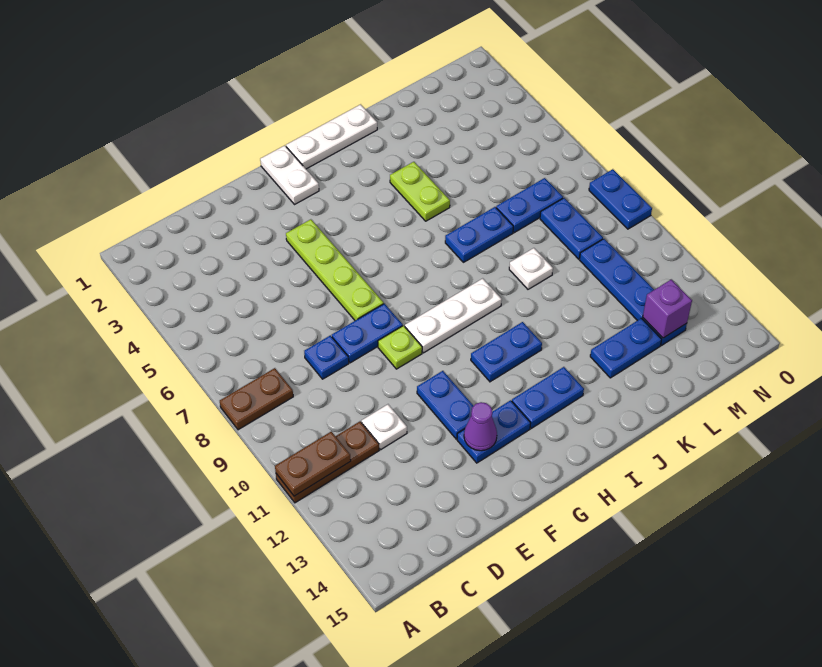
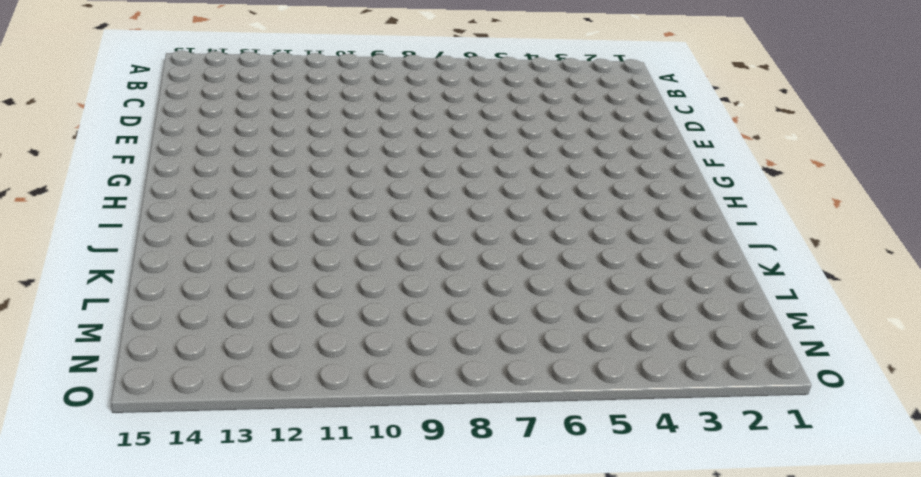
none -> brown plate A8:B8 level 1
none -> brown plate A11:C11 level 1
none -> blue plate D8 level 1

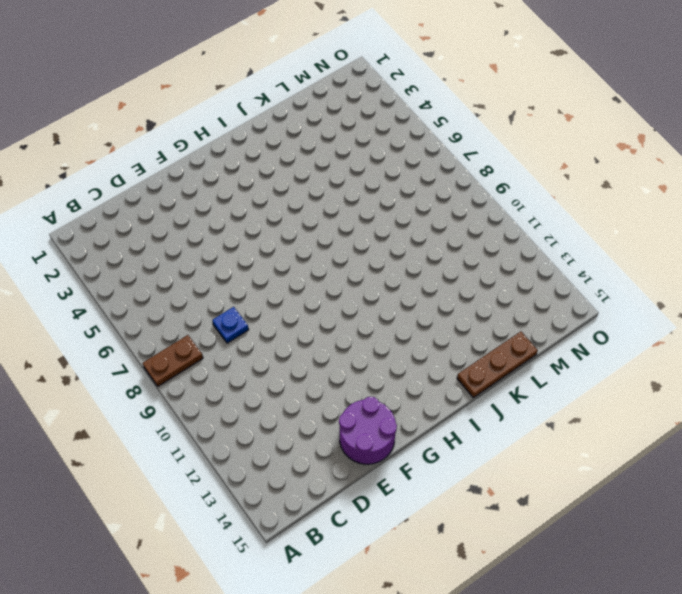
purple round brick E14:F15 level 1 -> none
brown plate J15:L15 level 1 -> brown plate A11:C11 level 1
none -> white plate D11 level 1
none -> blue plate E8:F8 level 1
none -> lime plate F4:F7 level 1

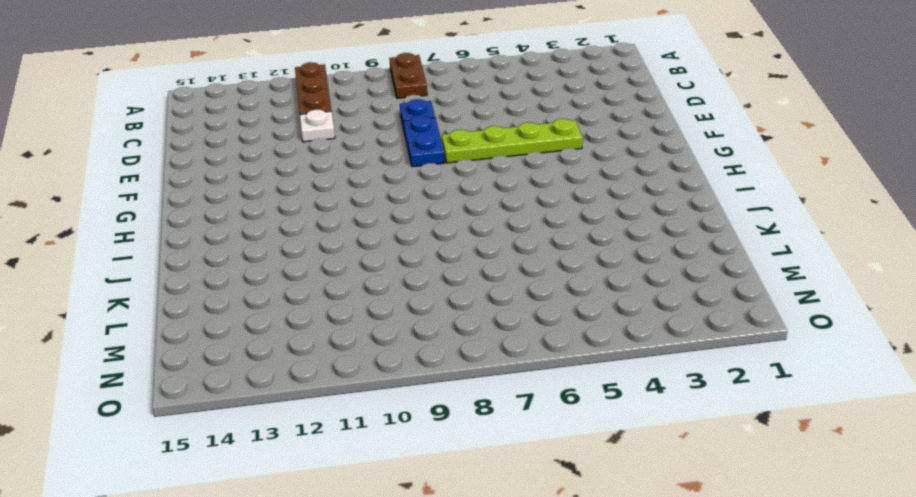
none -> lime plate F9 level 1
none -> blue plate F11:F12 level 1
none -> blue plate F13:G13 level 1

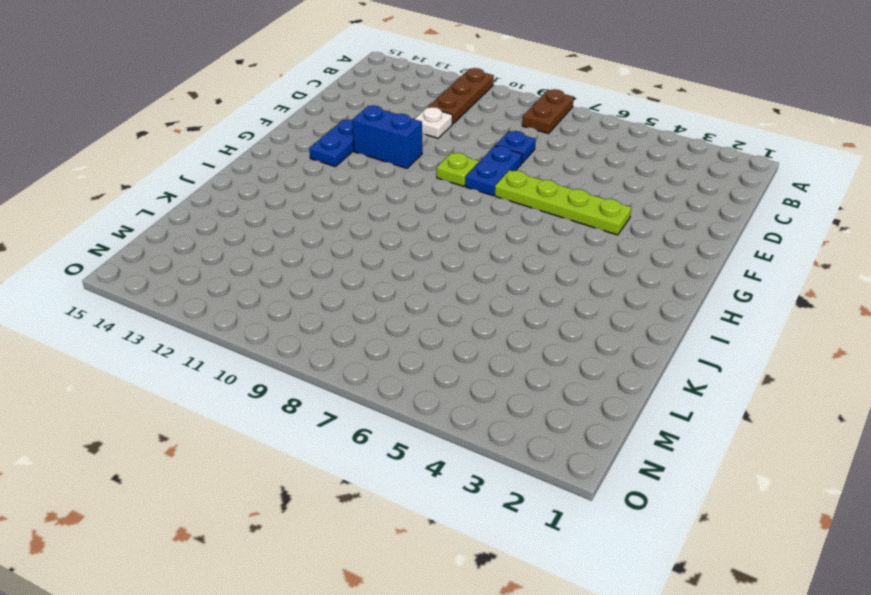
blue brick F11:F12 level 1 -> blue plate F11:F12 level 1
none -> white plate G1:G2 level 1
none -> white plate G9:I9 level 1
none -> white plate H1:J1 level 1

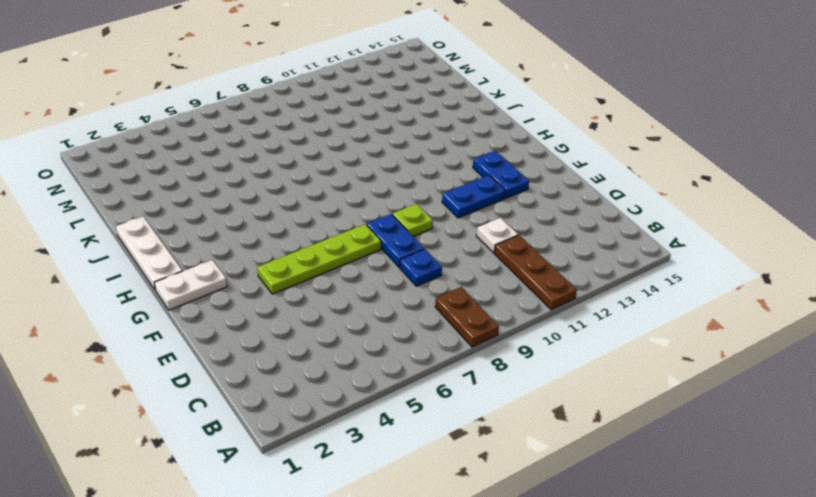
none -> white plate G9:I9 level 1
none -> blue plate H11:I11 level 1
none -> blue plate H13:I13 level 1

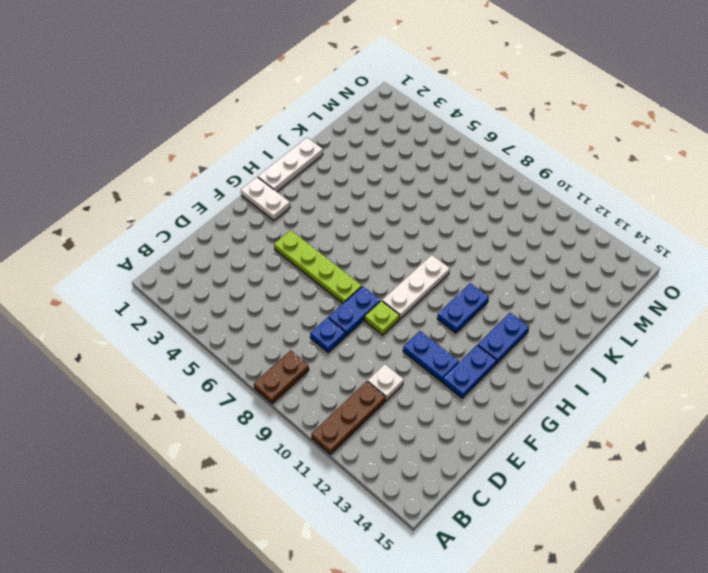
none -> lime plate J4:J5 level 1
none -> blue plate J7:K7 level 1
none -> white plate K9 level 1

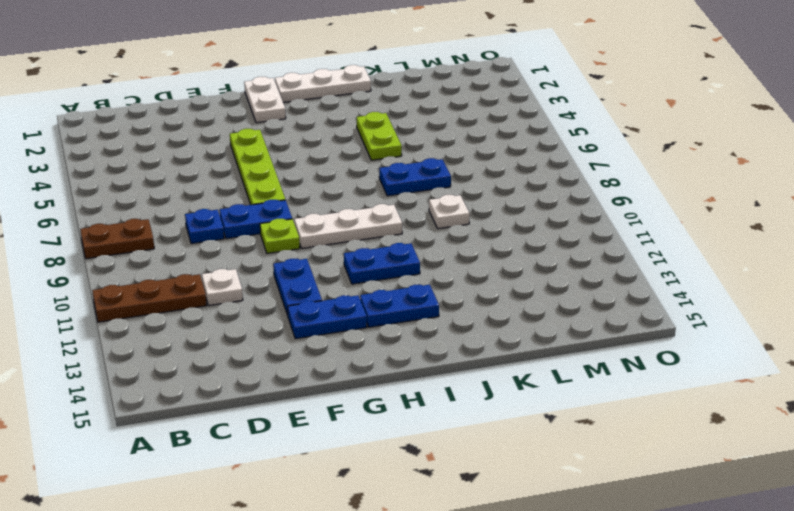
none -> blue plate K13:L13 level 1
none -> blue plate L7:M7 level 1
none -> blue plate M8:M9 level 1

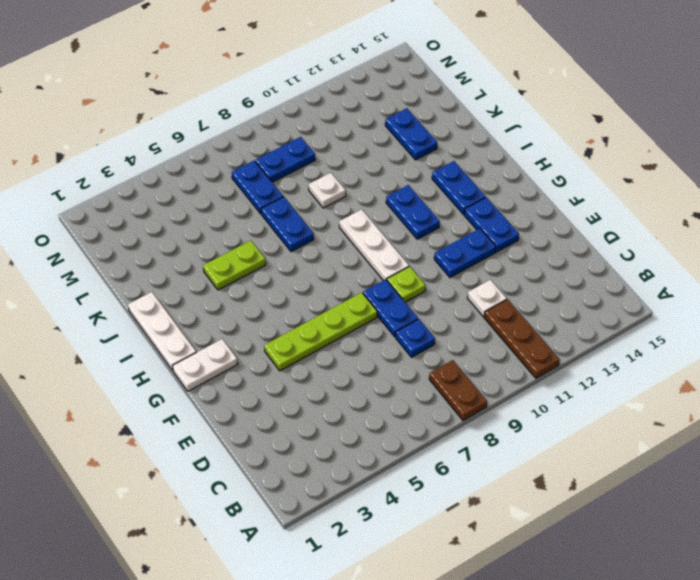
none -> blue plate M10:M13 level 1
none -> blue plate O8:O9 level 1
none -> brown plate A11:B11 level 2

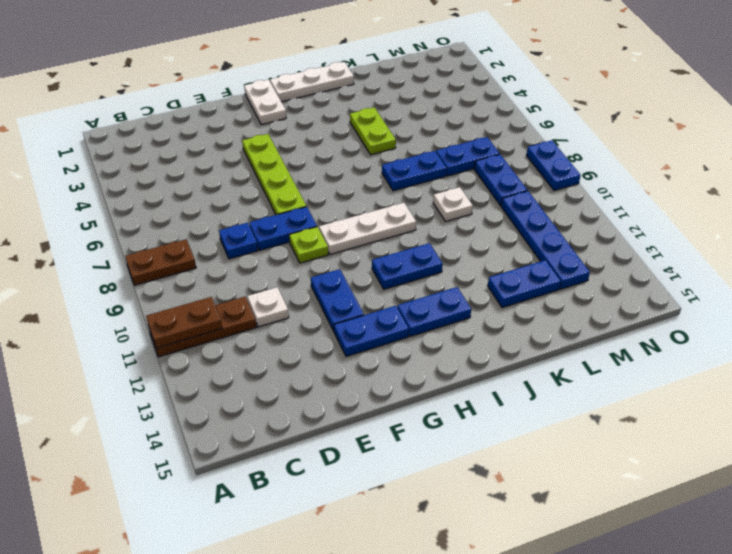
none -> purple cone F13 level 2
none -> purple brick M13 level 2

